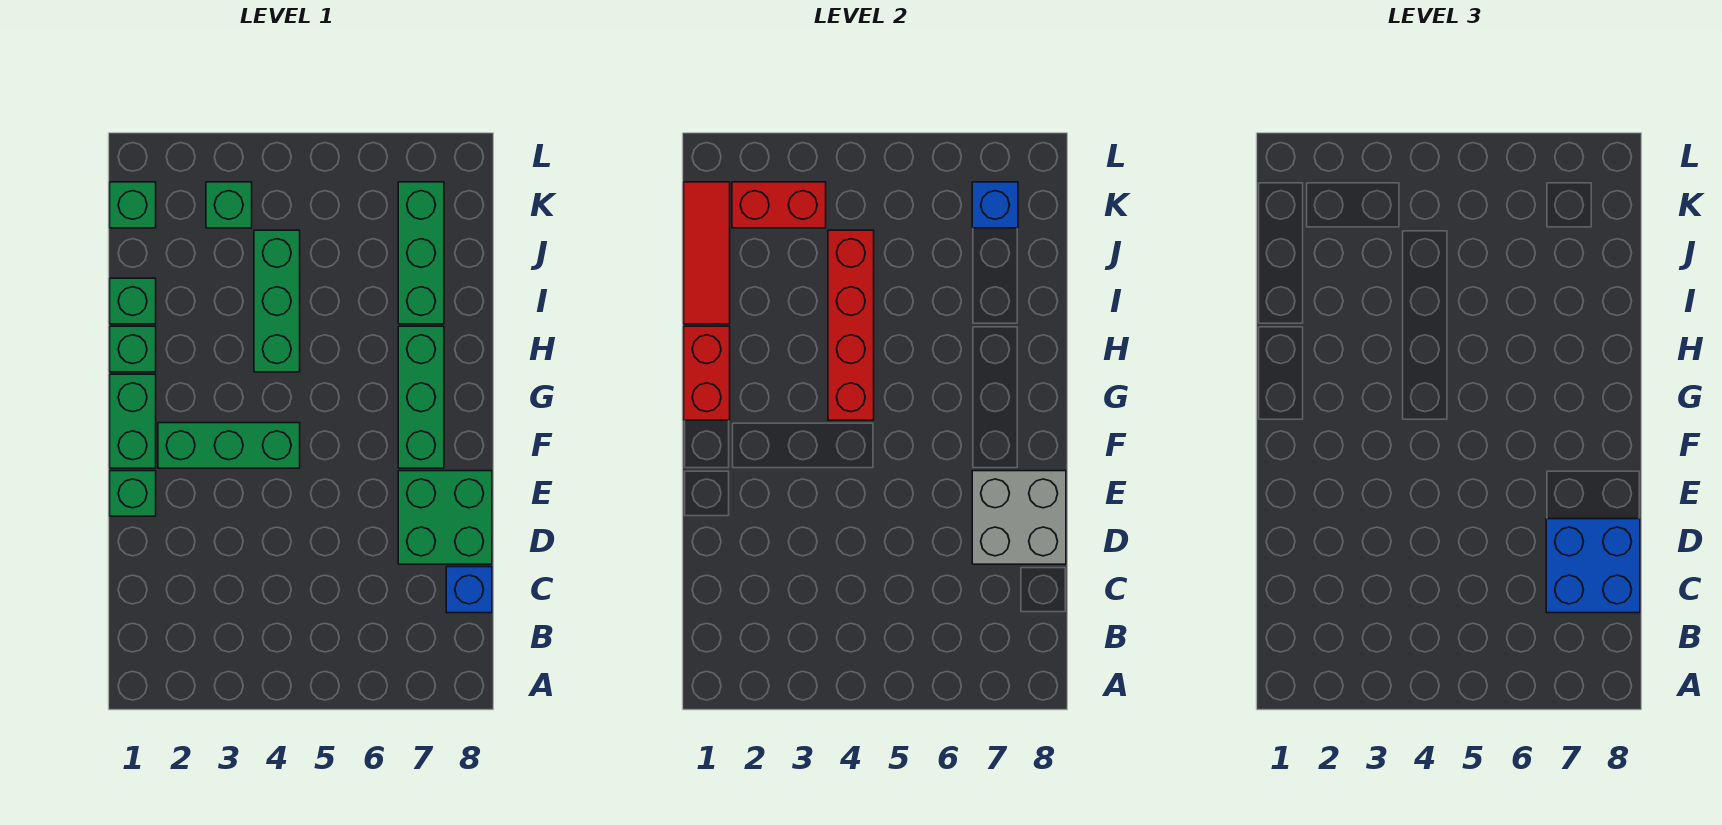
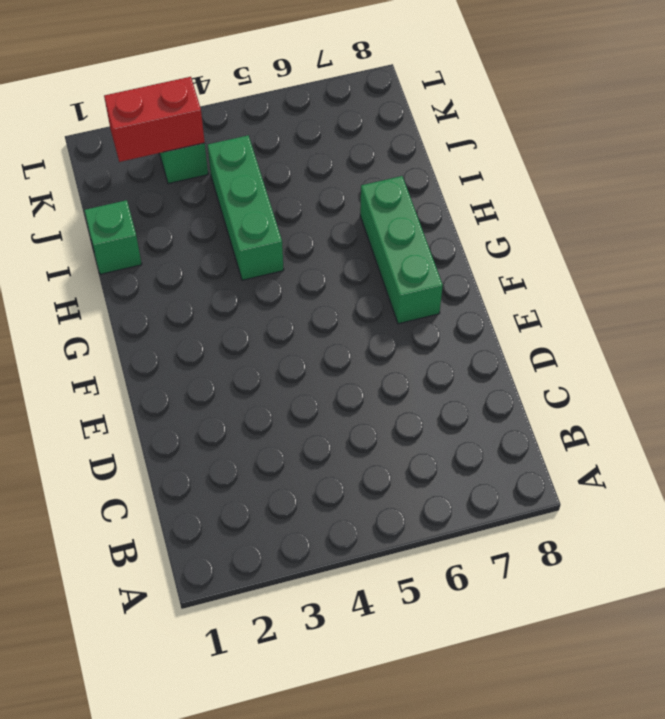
none -> blue brick C8 level 1
none -> green brick D7:E8 level 1
none -> green brick E1 level 1

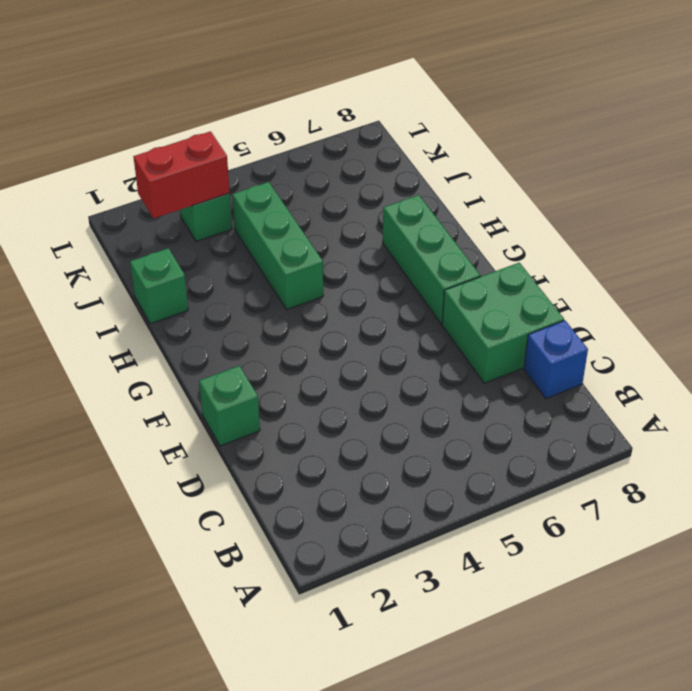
none -> green brick F1:G1 level 1
none -> green brick F2:F4 level 1
none -> green brick H1 level 1

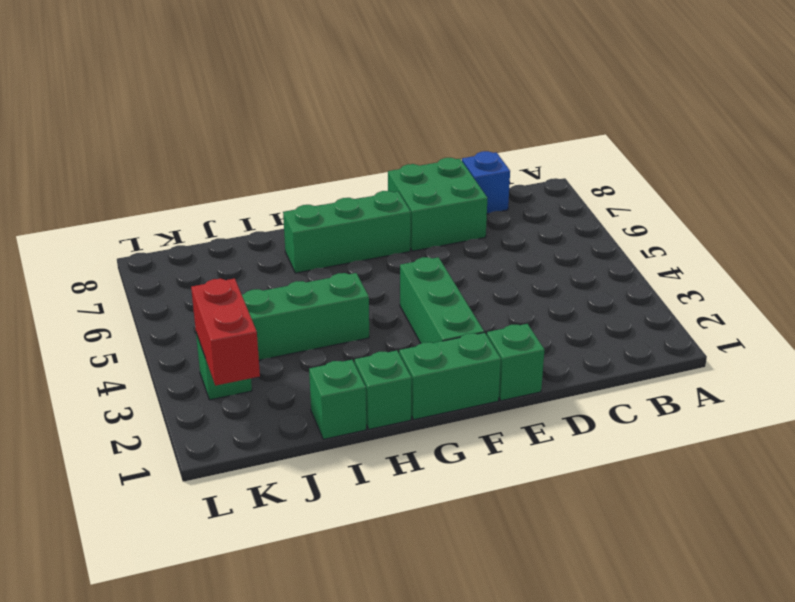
none -> green brick I7:K7 level 1
none -> green brick K1 level 1
none -> grey brick D7:E8 level 2

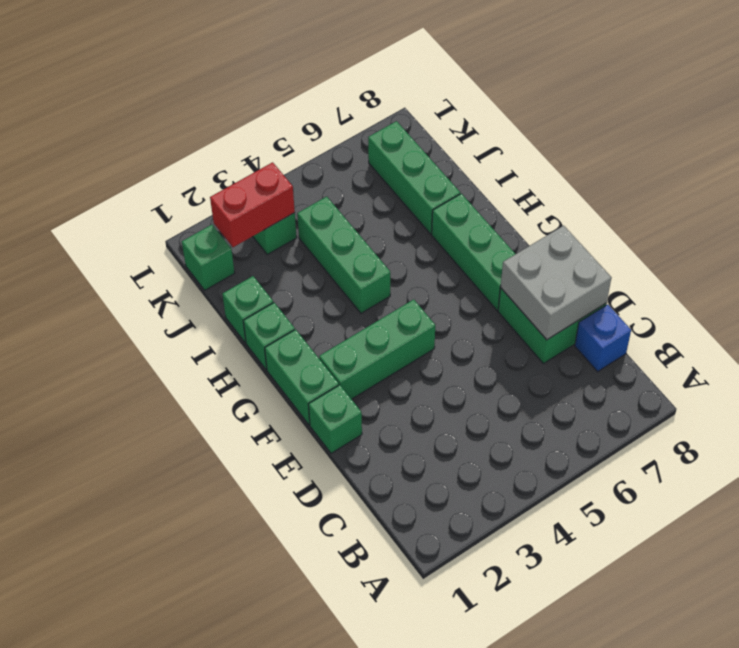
none -> red brick G1:H1 level 2
none -> red brick G4:J4 level 2
none -> red tile I1:K1 level 2

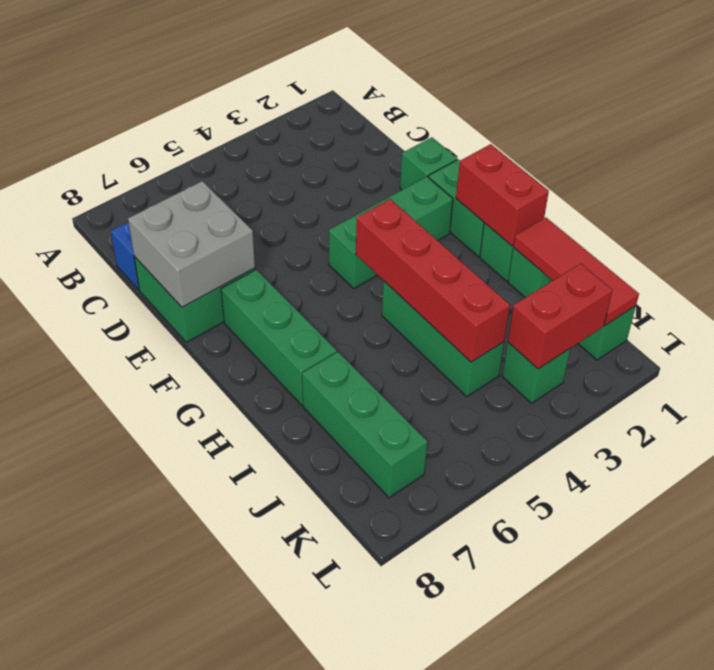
none -> blue brick K7 level 2
none -> blue brick C7:D8 level 3

